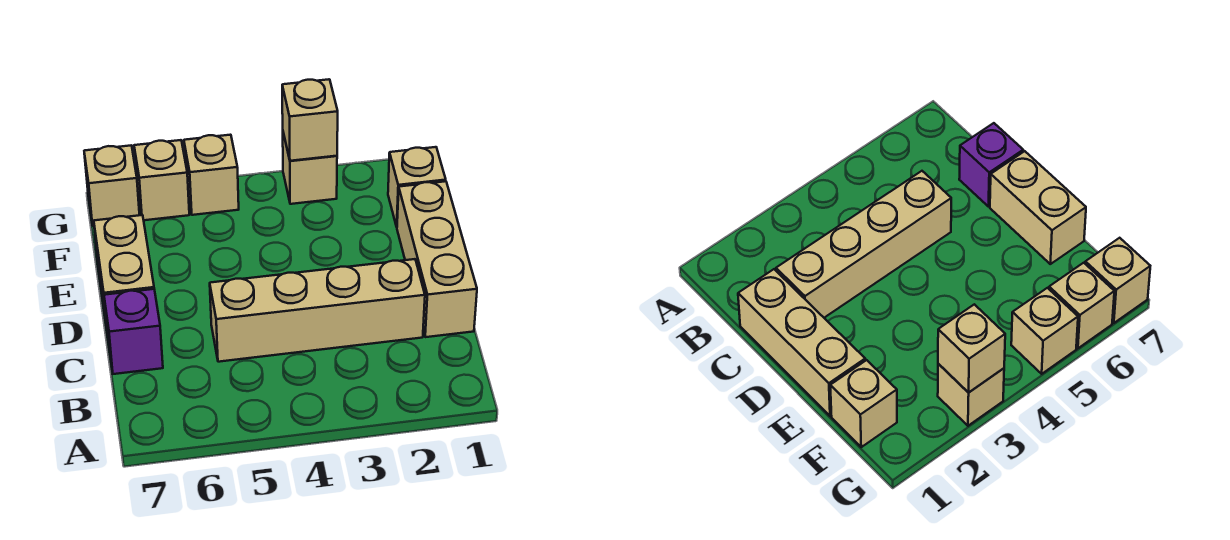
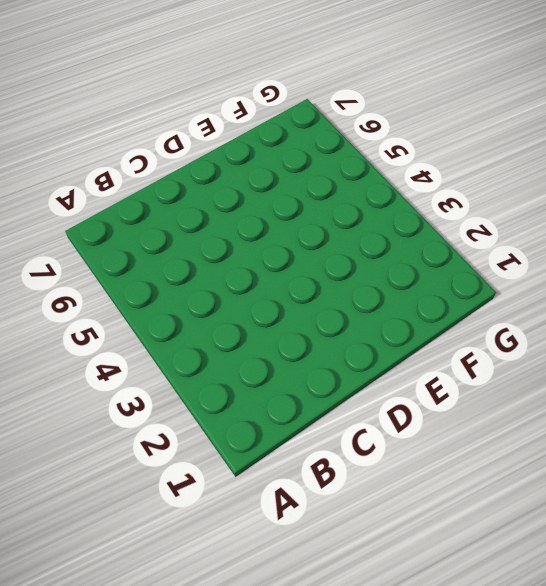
none -> tan brick C1:E1 level 1
none -> tan brick C2:C5 level 1

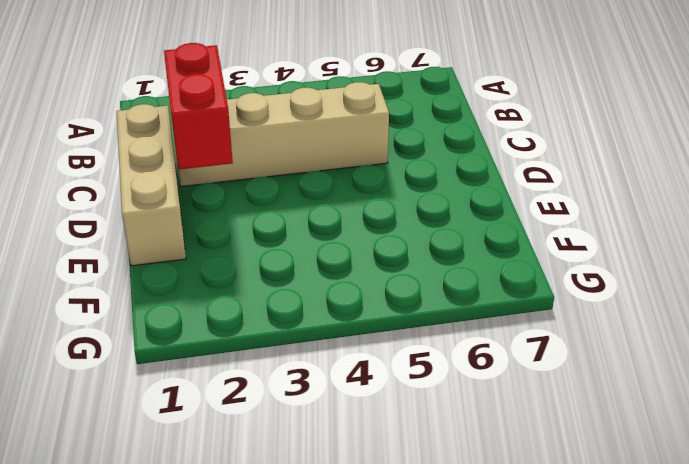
red brick C2:D2 level 2 -> none
none -> purple brick C7 level 1
none -> tan brick D7:E7 level 1

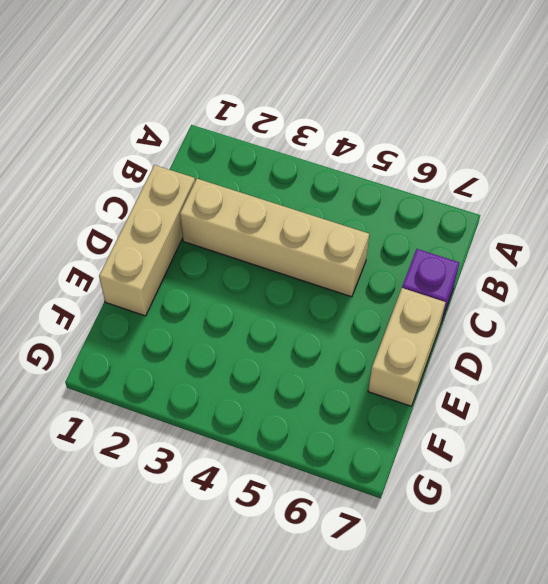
none -> tan brick F1 level 1
none -> tan brick G3 level 1

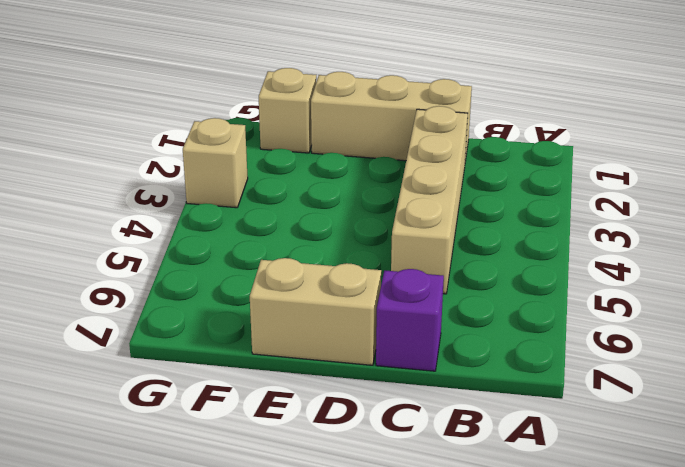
none -> tan brick G5 level 1
none -> tan brick G6 level 1

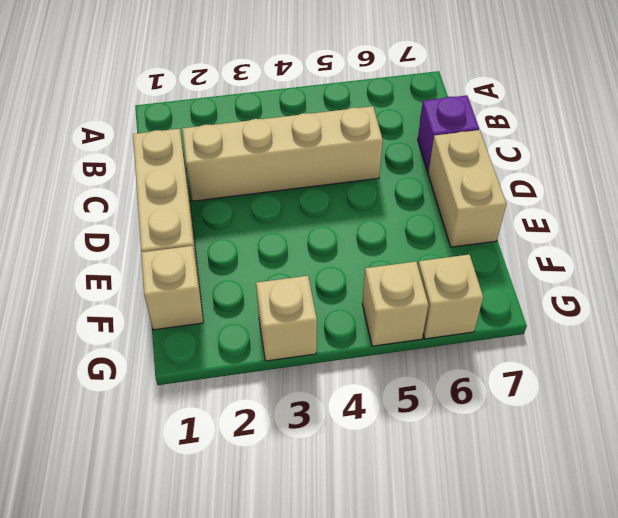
none -> tan brick G7 level 1
none -> tan brick G3 level 2

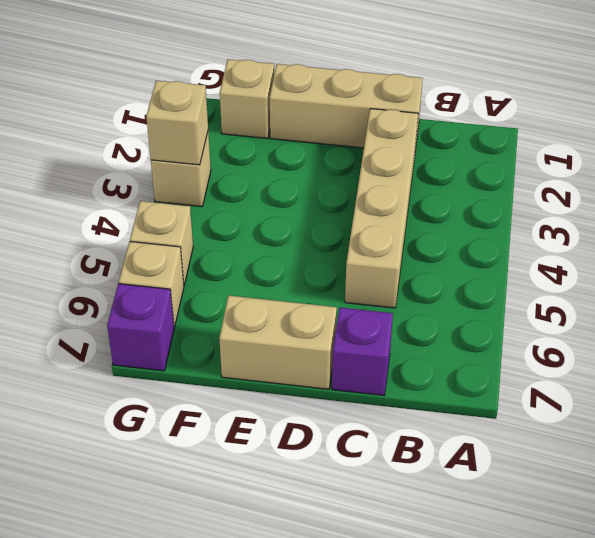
purple brick G7 level 1 -> tan brick G7 level 1

